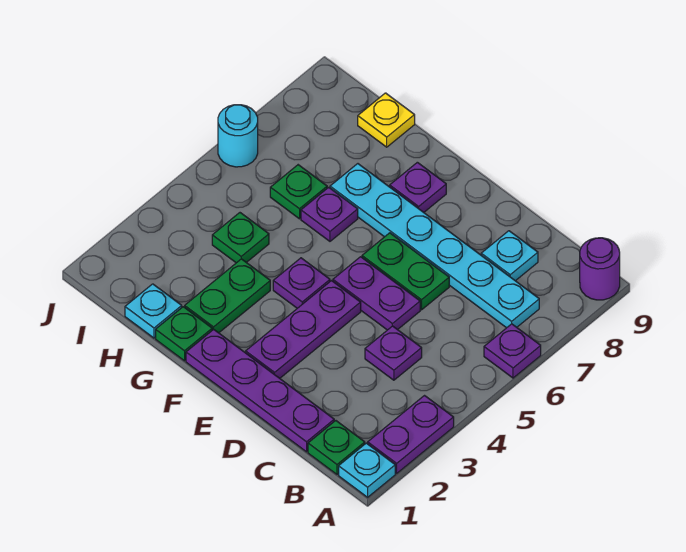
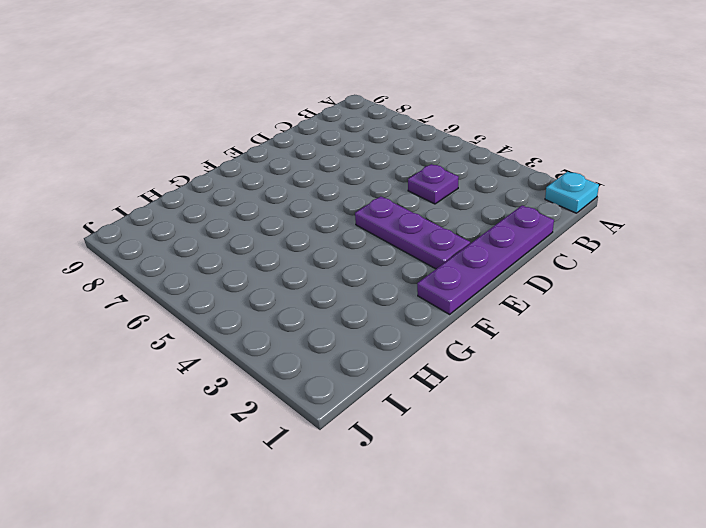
none -> purple plate A2:A3 level 1
none -> purple plate A6 level 1
none -> purple round brick A9 level 1

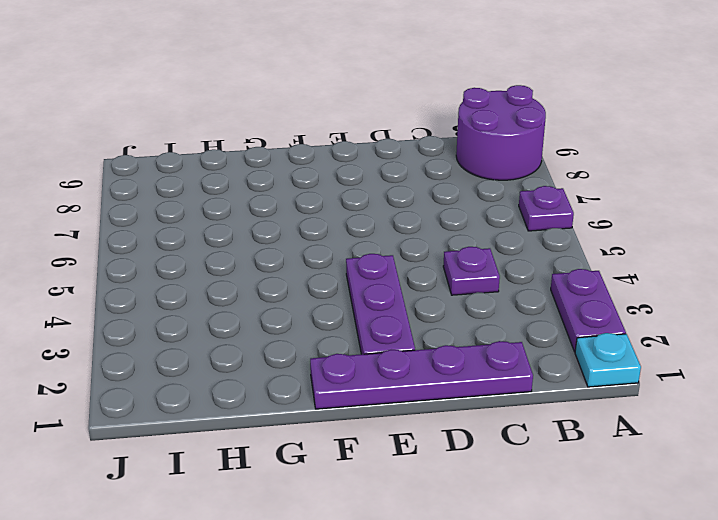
purple round brick A8:B9 level 1 -> purple round brick A9 level 1
none -> green plate B1 level 1
none -> cyan plate B7:G7 level 1
none -> cyan plate C8 level 1

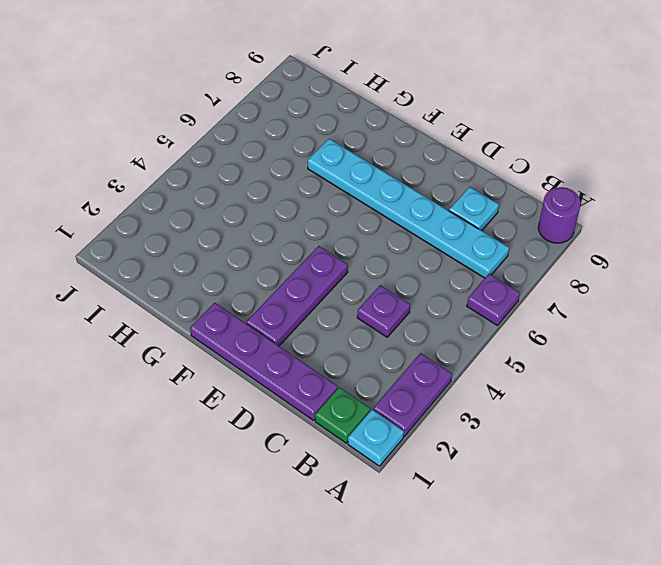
none -> purple plate D5:E5 level 1
none -> green plate D6:E6 level 1
none -> purple plate F4 level 1

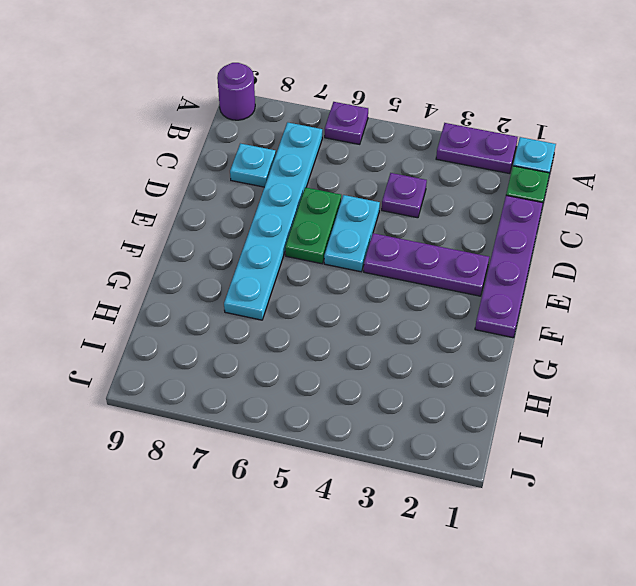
cyan plate D5:E5 level 1 -> purple plate D5:E5 level 1
none -> purple plate F4 level 1
none -> purple plate F8 level 1
none -> green plate G1 level 1

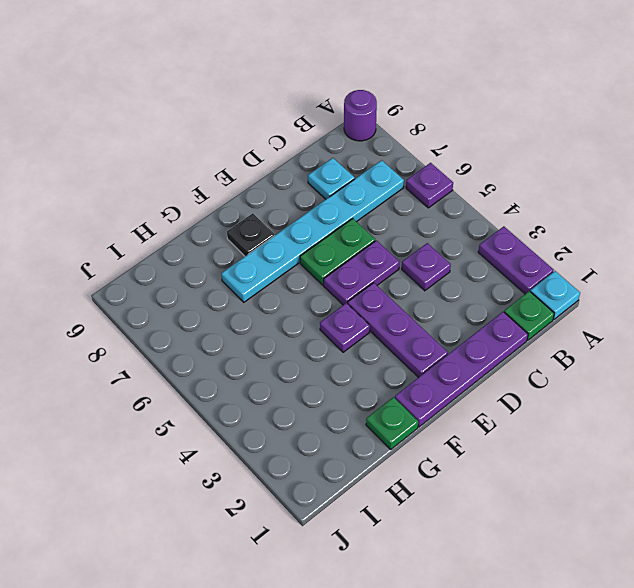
black plate F8 level 1 -> purple plate F8 level 1
none -> green plate G2:G3 level 1
none -> purple plate G6 level 1
none -> cyan plate H1 level 1

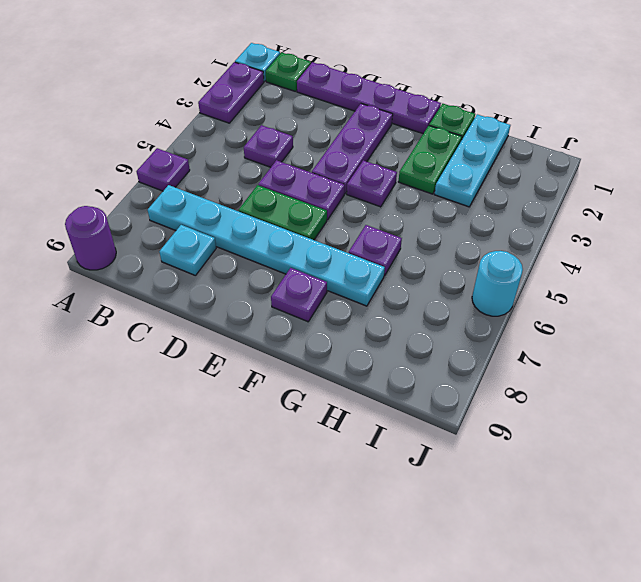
cyan plate H1:H3 level 1 -> cyan plate H1 level 1
none -> green plate H4 level 1
none -> green plate H6 level 1
none -> yellow plate H9 level 1

